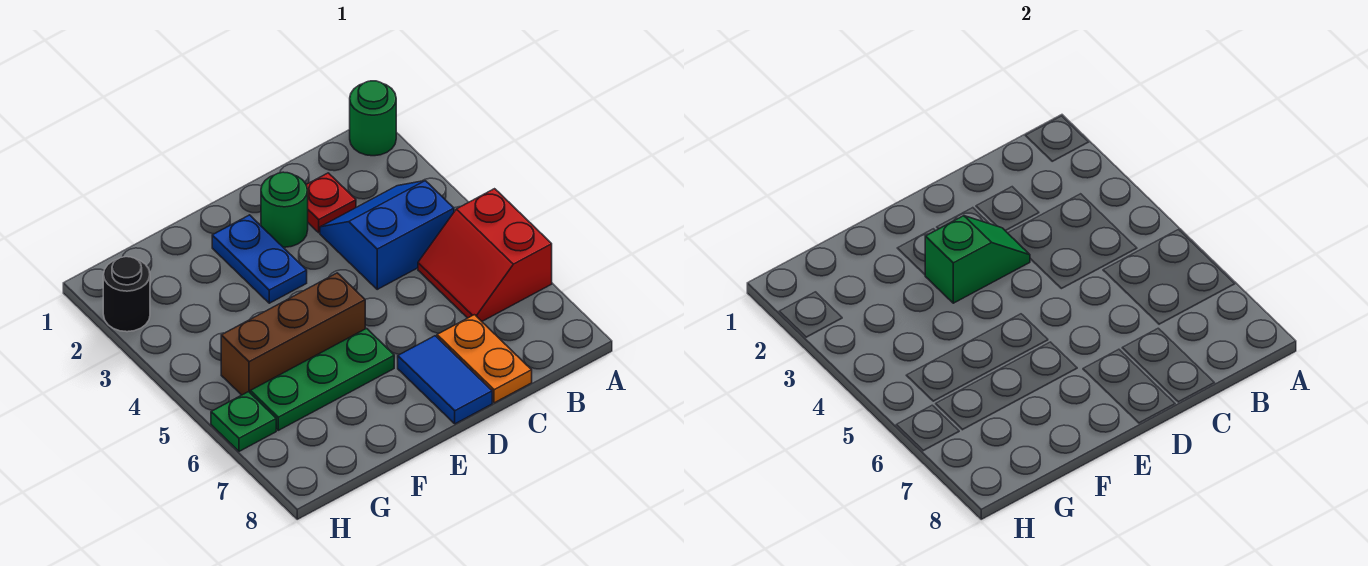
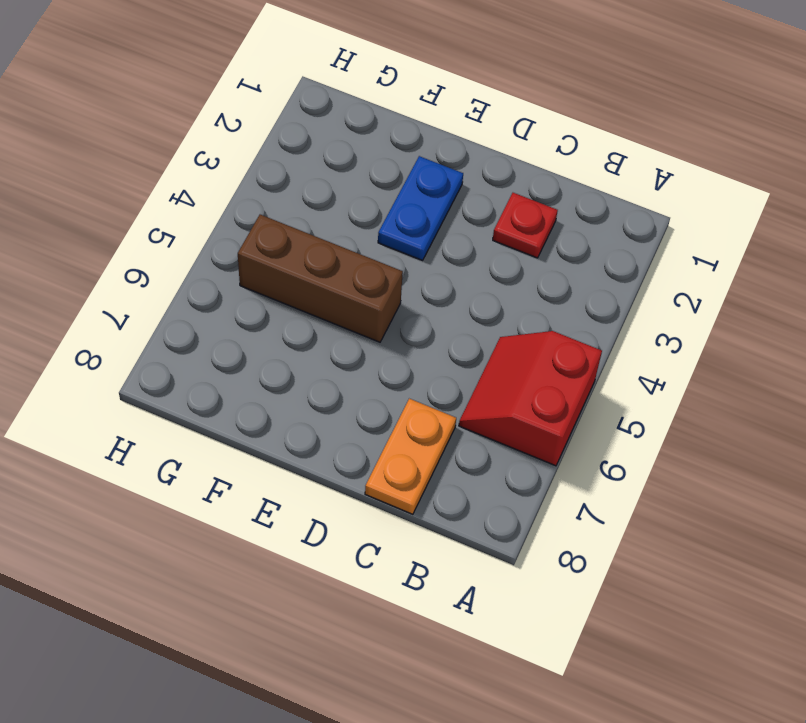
none -> green round brick A1 level 1
none -> blue slope B3:C4 level 1 top 4
none -> green round brick D2 level 1

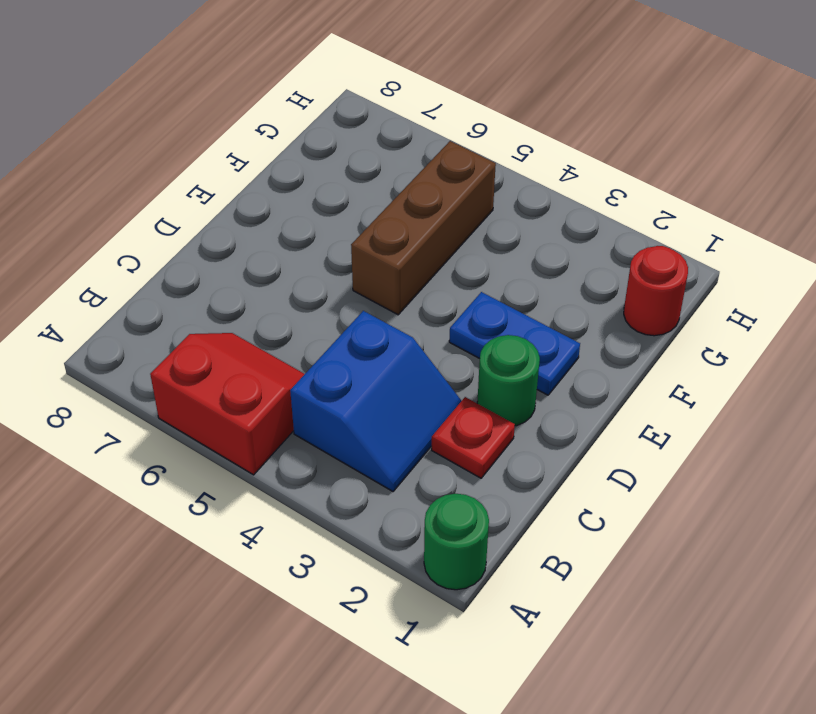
red round brick G1 level 1 -> none
none -> orange plate C7:C8 level 1
none -> blue tile D7:D8 level 1
none -> green plate E6:G6 level 1

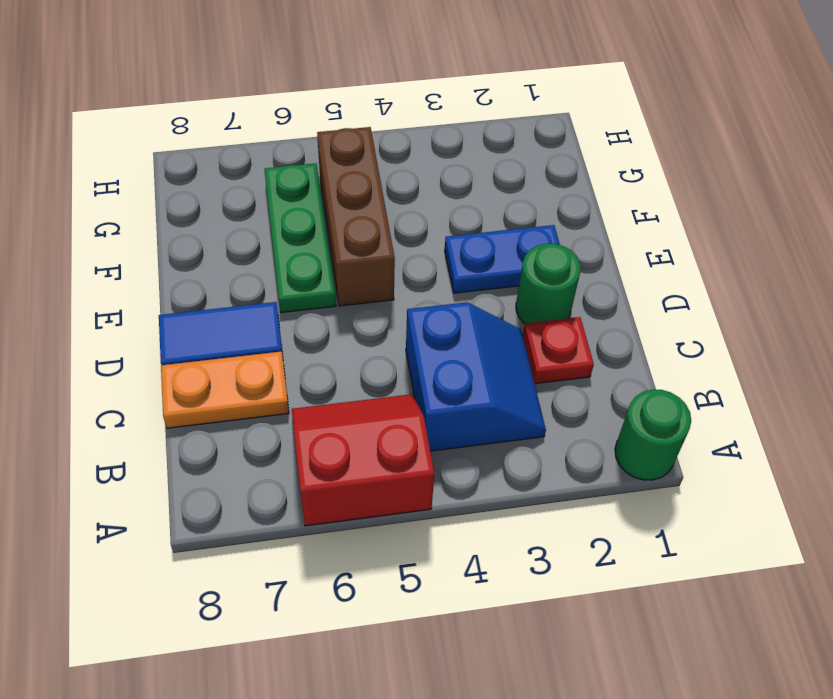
none -> black round brick H2 level 1
none -> green plate H6 level 1
none -> green slope D3:E3 level 2 top E

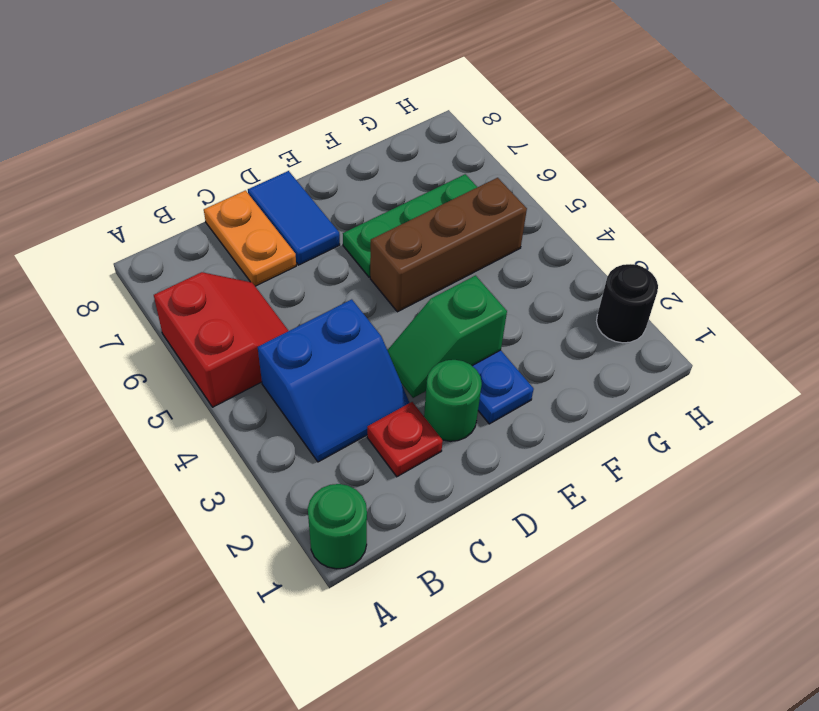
none -> green plate H6 level 1

